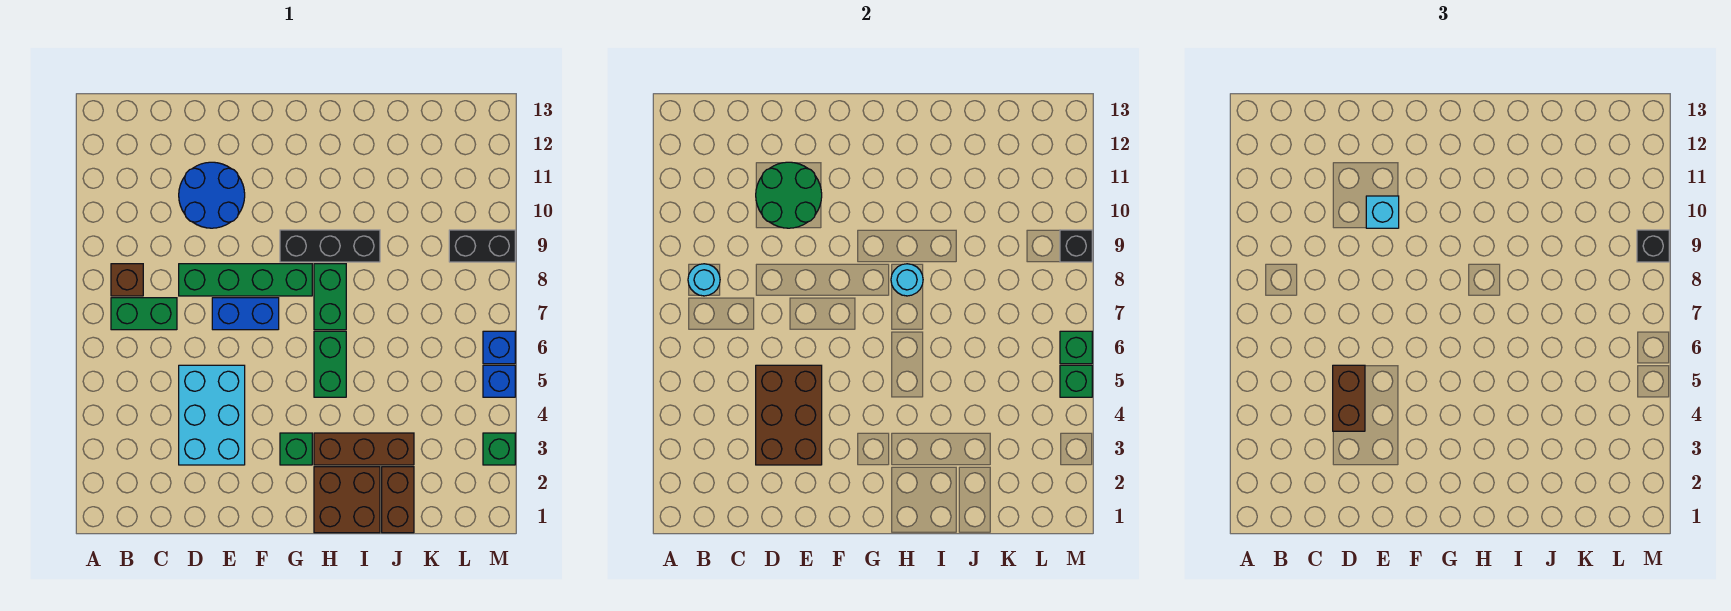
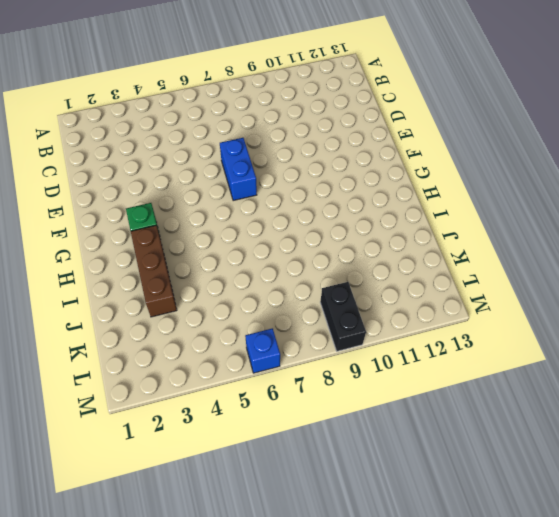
none -> green brick B7:C7 level 1
none -> brown brick B8 level 1
none -> cyan brick D3:E5 level 1

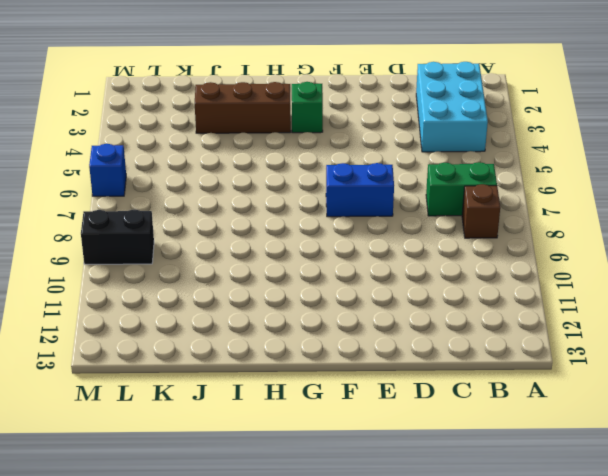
cyan brick B2:C4 level 1 -> cyan brick D3:E5 level 1
none -> green brick D8:G8 level 1
none -> blue round brick D10:E11 level 1
none -> black brick G9:I9 level 1

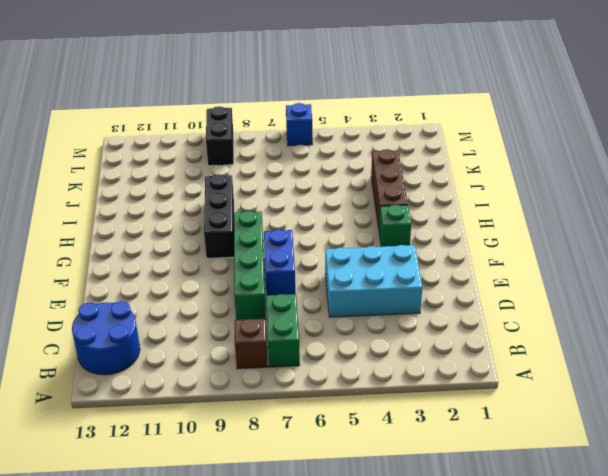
blue round brick B12:C13 level 1 -> blue round brick D10:E11 level 1
none -> brown brick H1:I2 level 1
none -> green brick H5:H6 level 1
none -> green brick H7:H8 level 1

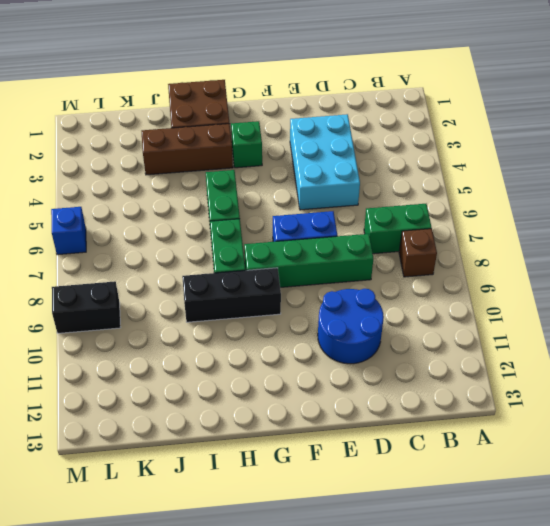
none -> brown brick J1:J2 level 1
none -> green brick M3 level 1
none -> blue brick M5 level 1

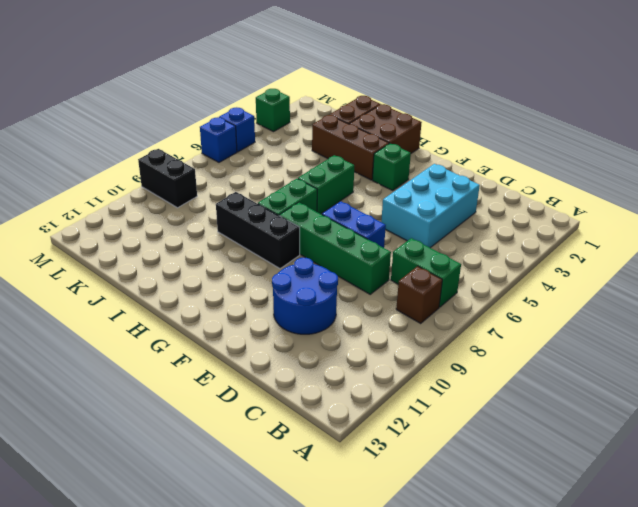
none -> cyan round brick B8 level 2
none -> brown brick D3:E5 level 2
none -> green round brick D10:E11 level 2

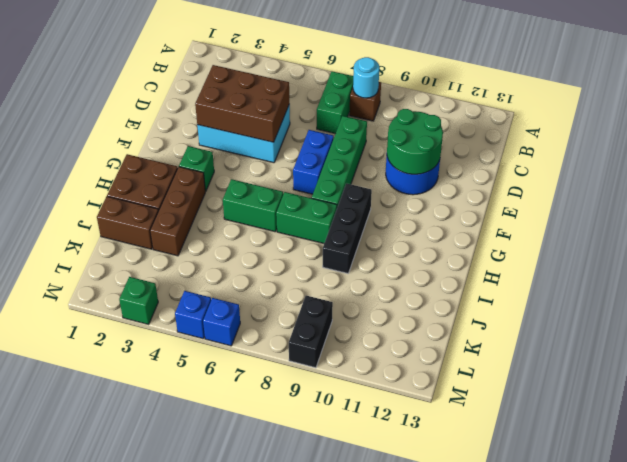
none -> cyan round brick H8 level 2
none -> green brick M5 level 2
none -> green brick M6 level 2

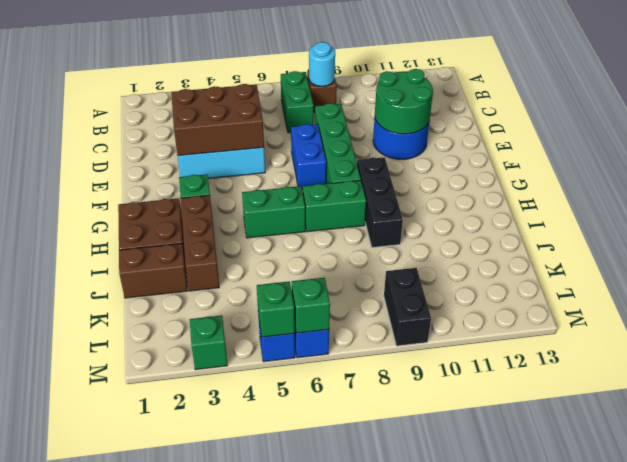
none -> cyan round brick H8 level 2
none -> black brick M9 level 2
none -> brown brick D4:D5 level 3

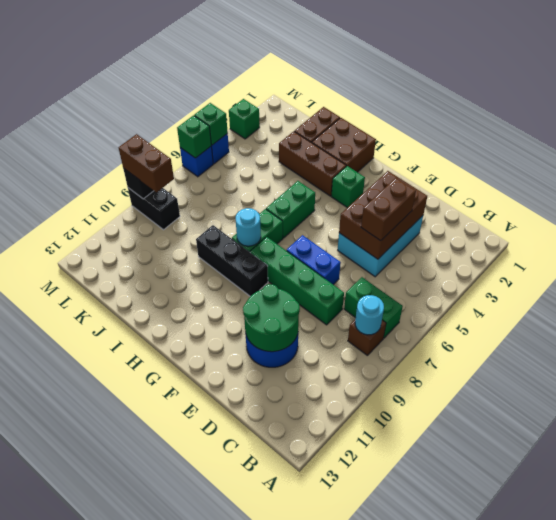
brown brick L9:M9 level 3 -> black brick M9 level 3
none -> cyan brick E10 level 3

